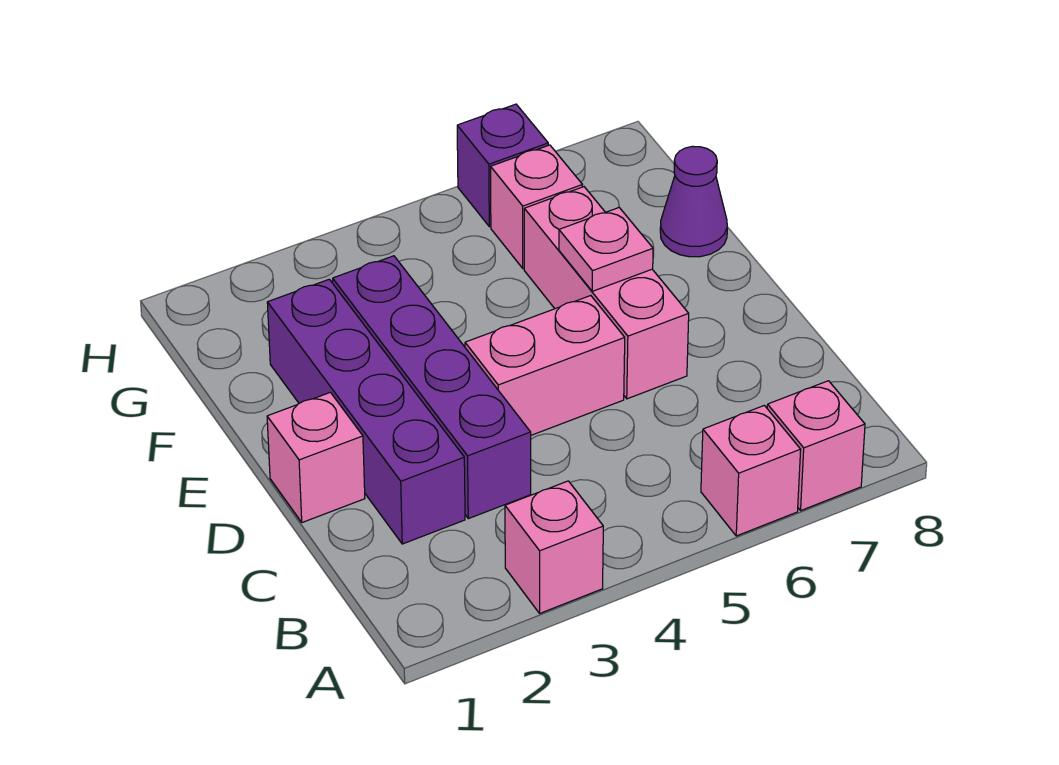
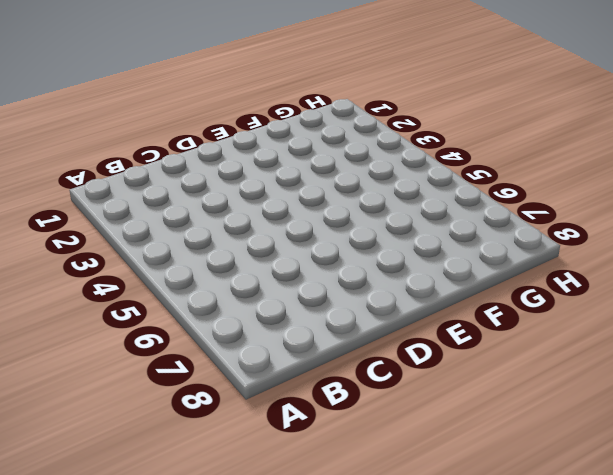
none -> pink brick A3 level 1
none -> pink brick A6 level 1
none -> pink brick A7 level 1

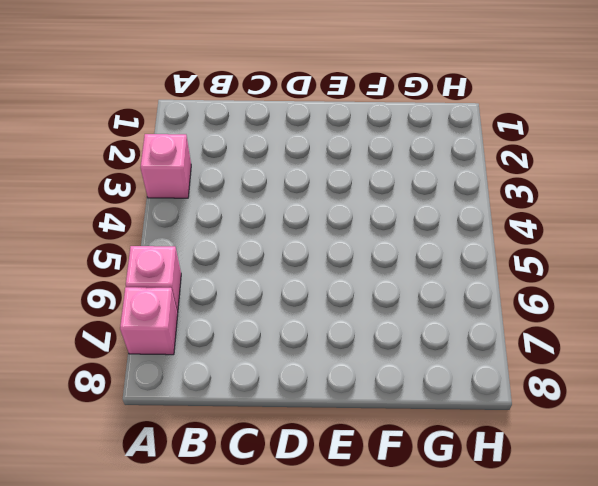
none -> purple brick C2:F2 level 1
none -> purple brick C3:F3 level 1
none -> pink brick D1 level 1

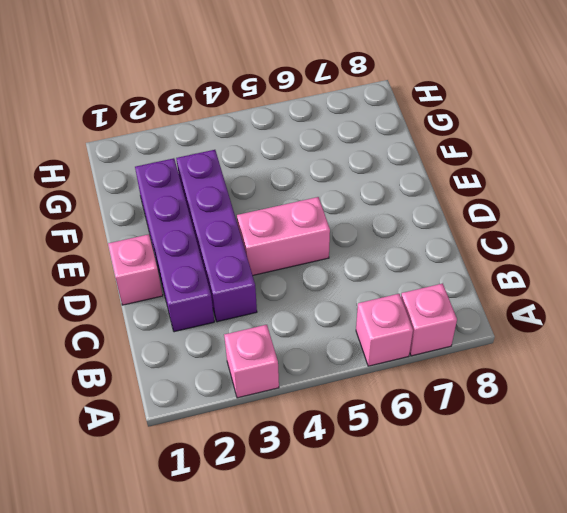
none -> pink brick D6:F6 level 1
none -> purple cone F8 level 1
none -> pink brick G6 level 1

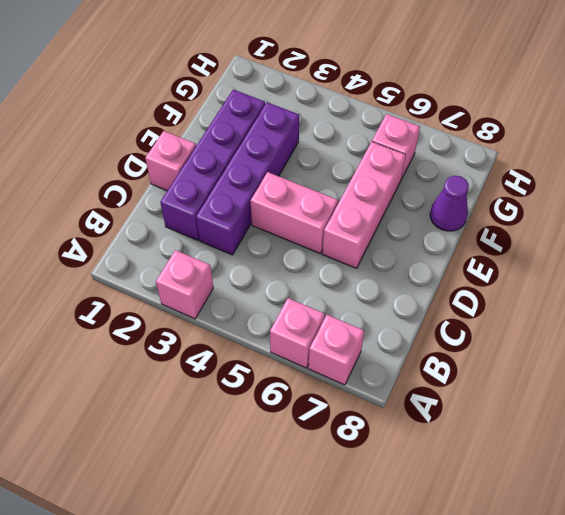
none -> purple brick H6 level 1
none -> pink plate E6 level 2

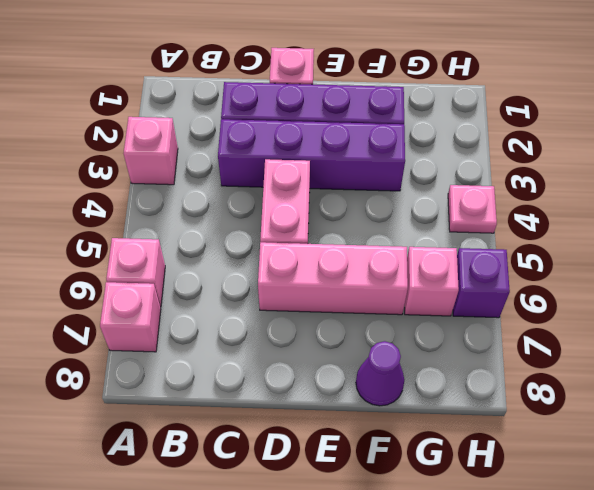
pink plate H4 level 1 -> pink plate E6 level 2

